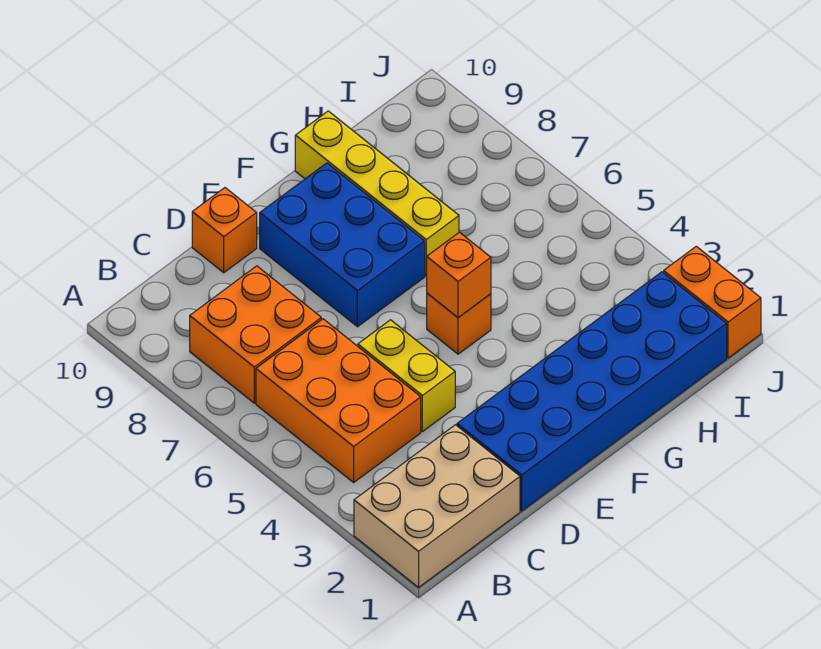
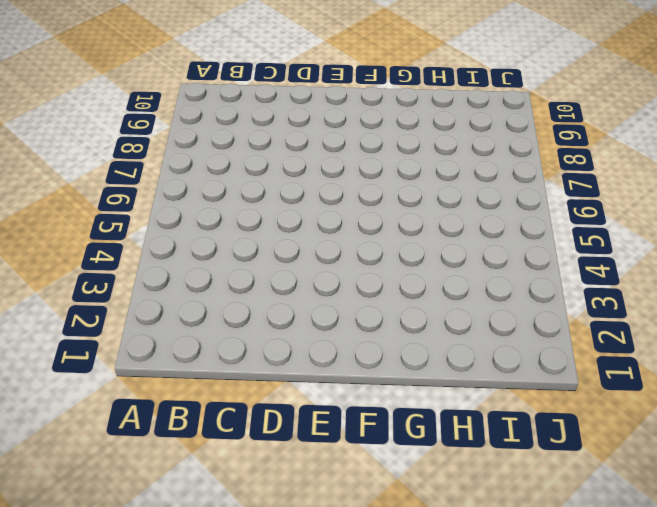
none -> tan brick A1:C2 level 1
none -> orange brick B4:C6 level 1

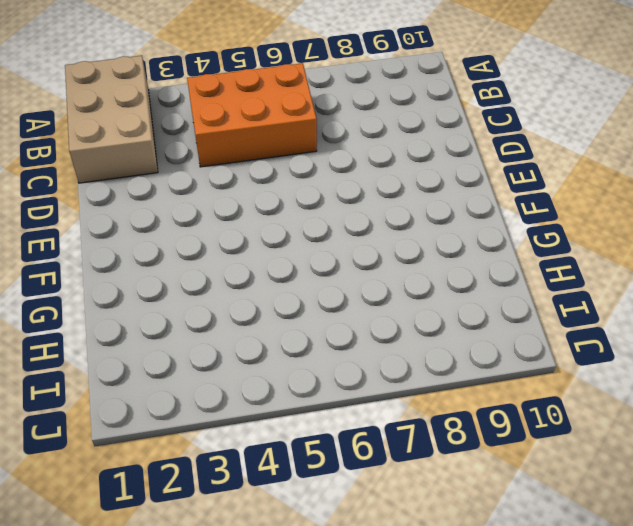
none -> orange brick B7:C8 level 1
none -> blue brick D1:I2 level 1

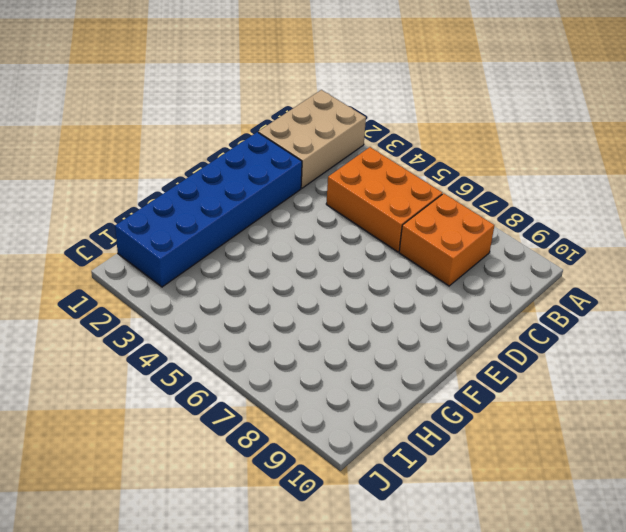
none -> yellow brick D4:D5 level 1
none -> orange brick D10 level 1

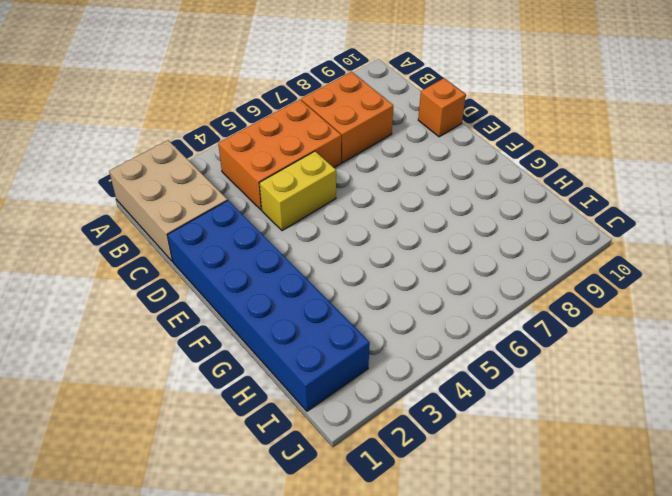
none -> blue brick E7:F9 level 1
none -> orange brick F5 level 1

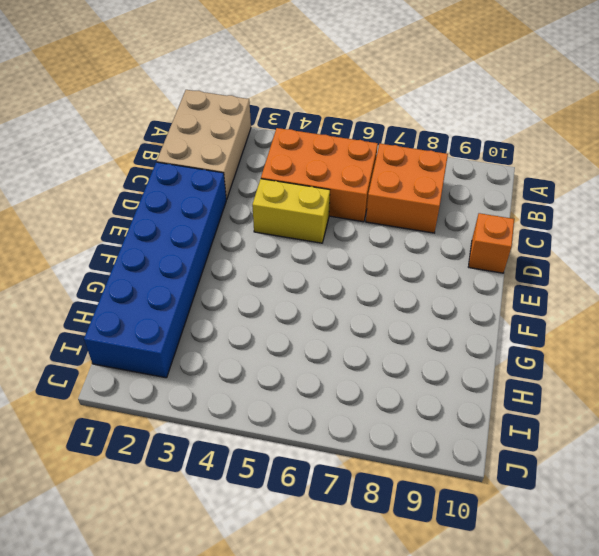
none -> blue brick E7:F9 level 1
none -> orange brick F5 level 1

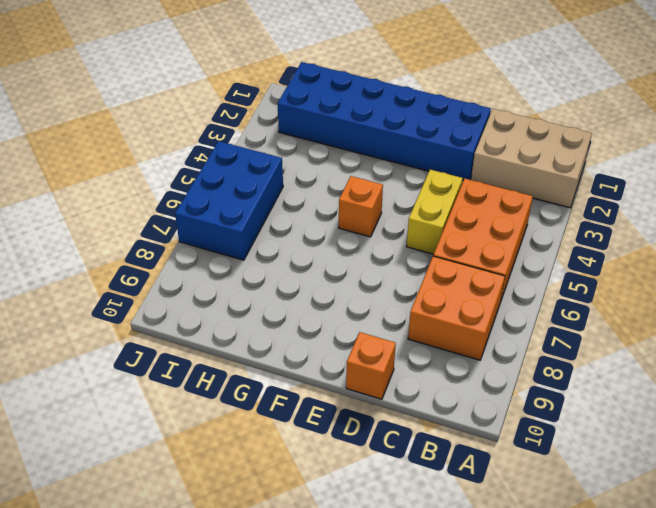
blue brick I5:J7 level 1 -> blue brick E7:F9 level 1
none -> yellow brick G7:G10 level 1
none -> orange brick J1:J2 level 1

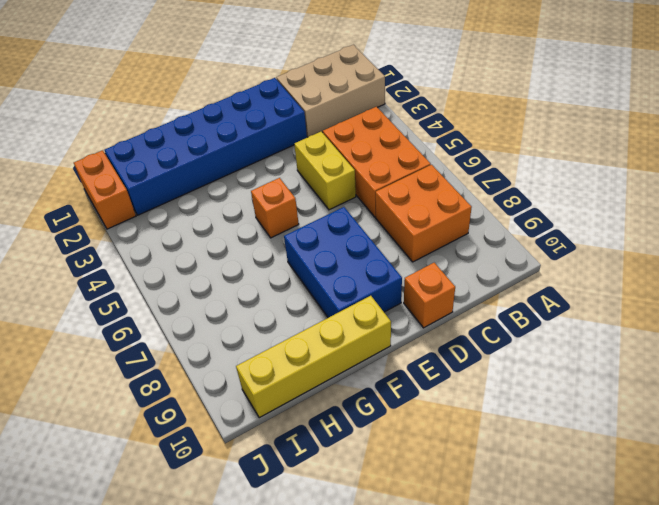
yellow brick F10:I10 level 1 -> yellow brick G7:G10 level 1
none -> orange brick F5 level 2

